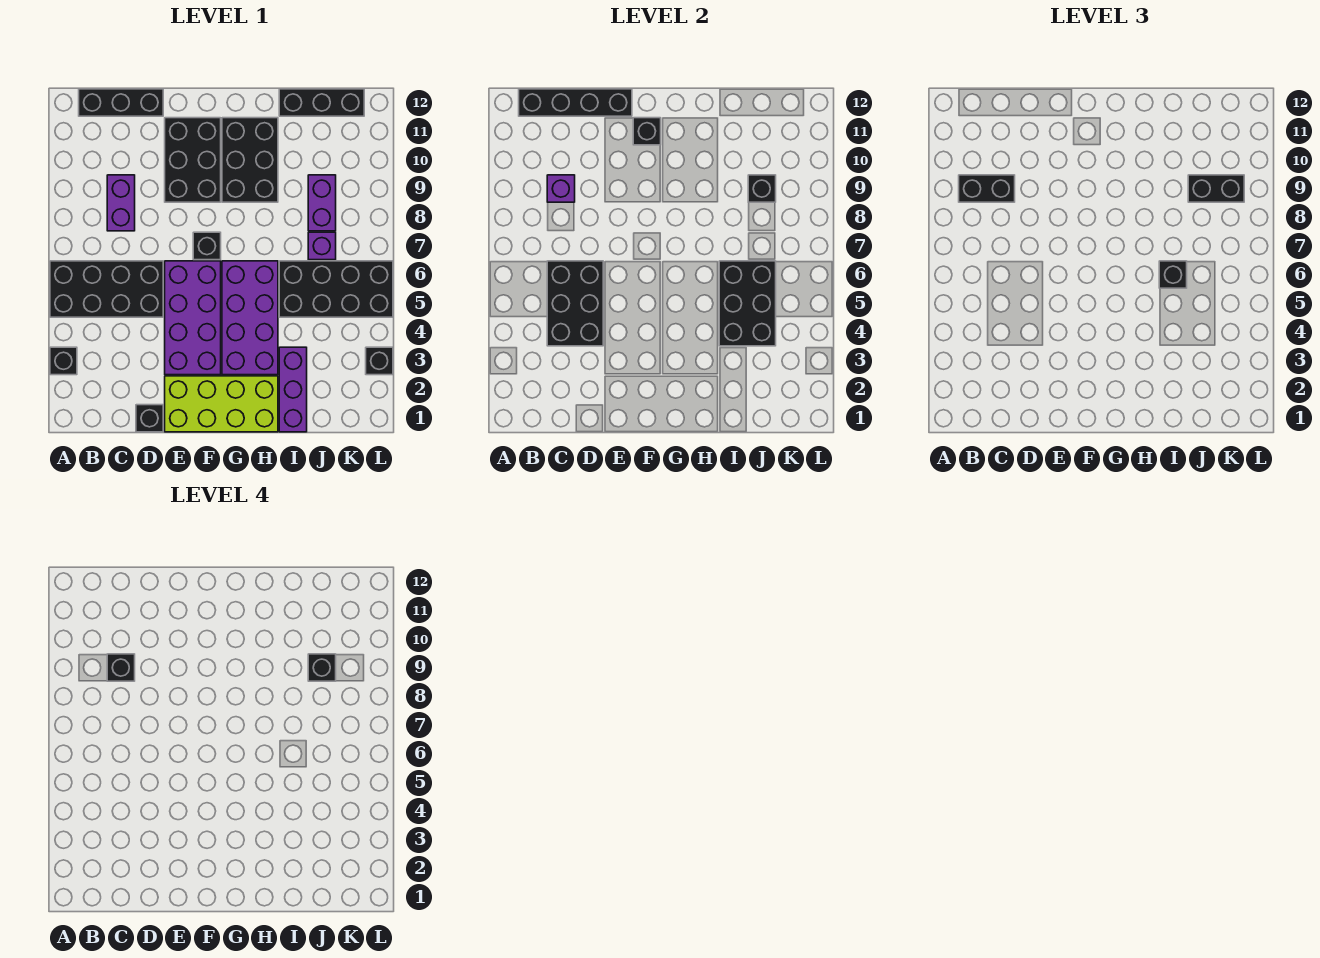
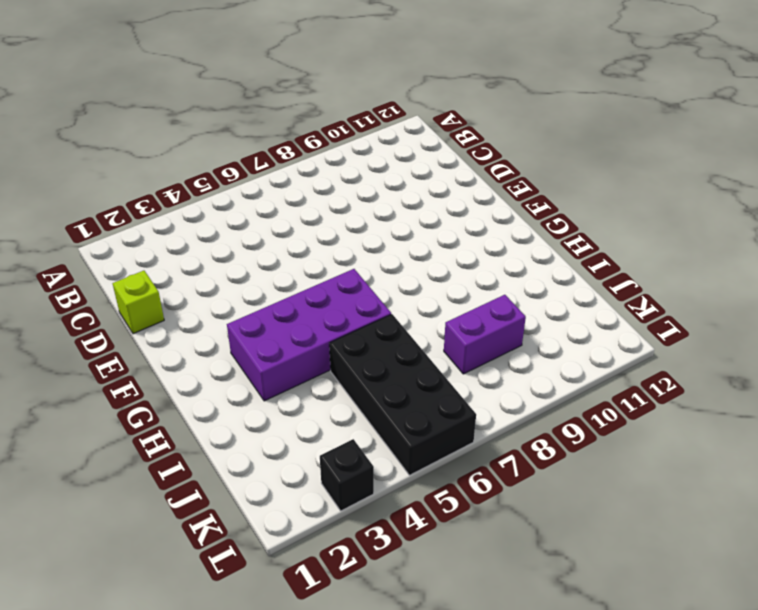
lime brick D1 level 1 -> black brick D1 level 1
none -> black brick A3 level 1
none -> black brick A5:D6 level 1
none -> black brick B12:D12 level 1

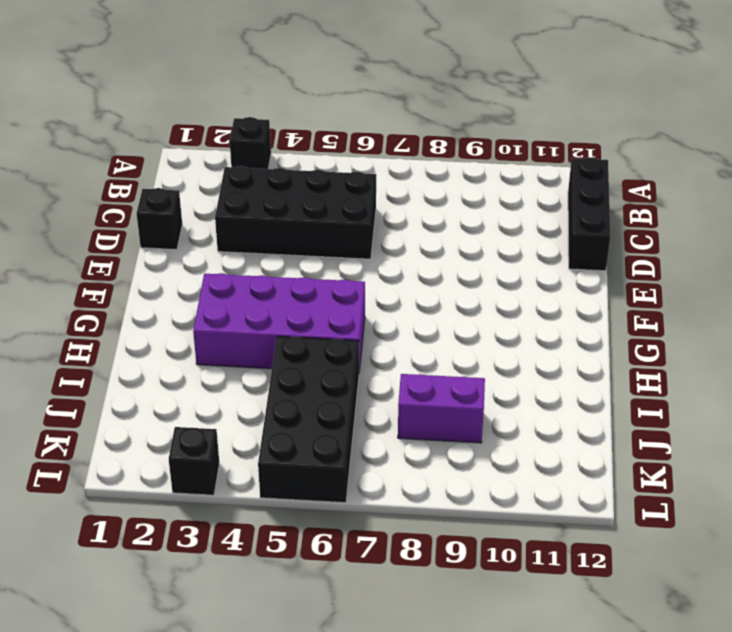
black brick C3:D6 level 1 -> black brick A5:D6 level 1
none -> purple brick C8:C9 level 1
none -> lime brick E1:H2 level 1
none -> purple brick E3:F6 level 1

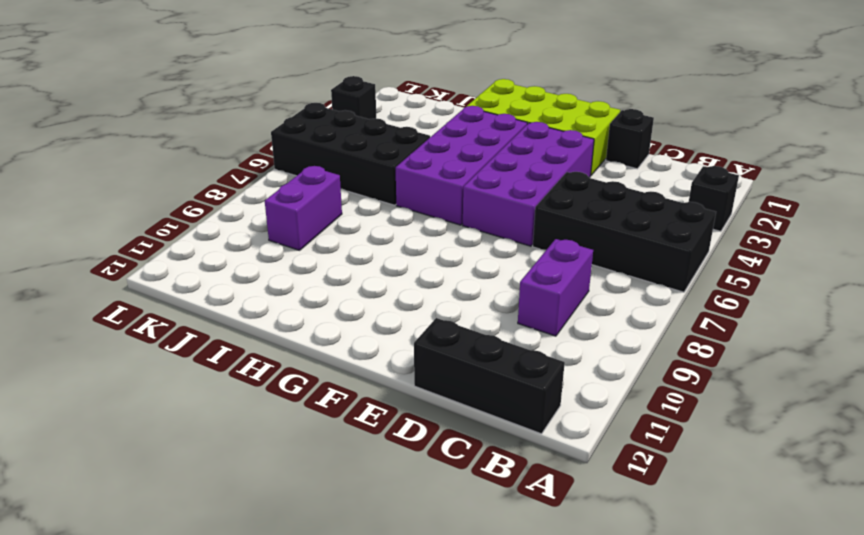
none -> black brick E9:F11 level 1
none -> black brick F7 level 1
none -> black brick G9:H11 level 1

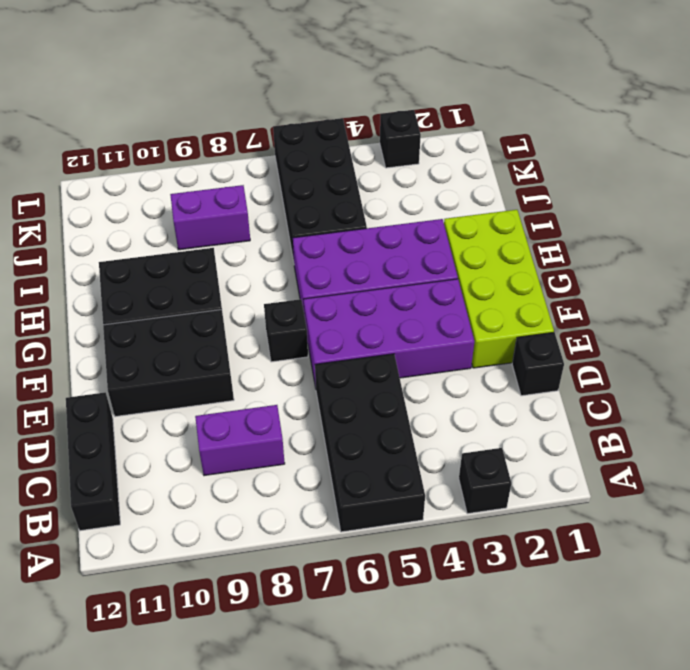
none -> purple brick I1:I3 level 1
none -> black brick I12:K12 level 1
none -> purple brick J7 level 1

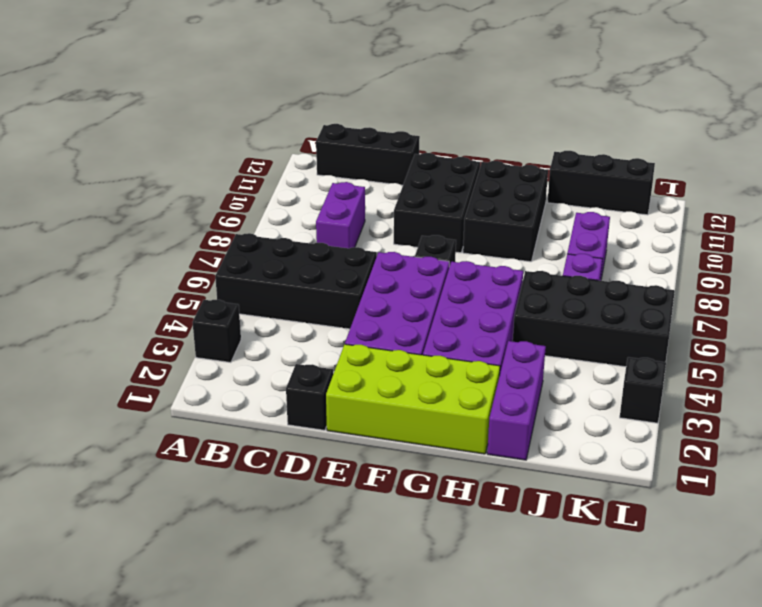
none -> black brick B12:E12 level 2
none -> black brick C4:D6 level 2
none -> purple brick C9 level 2

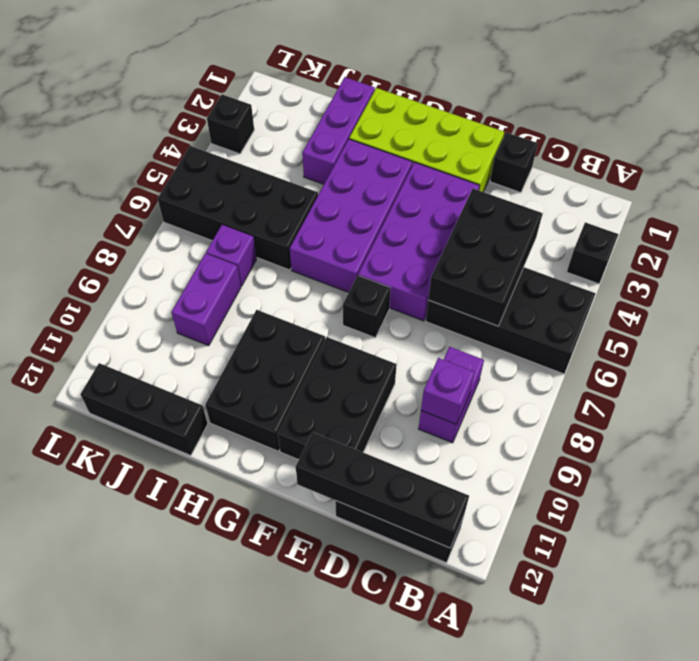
none -> black brick F11 level 2
none -> black brick I4:J6 level 2
none -> black brick J9 level 2

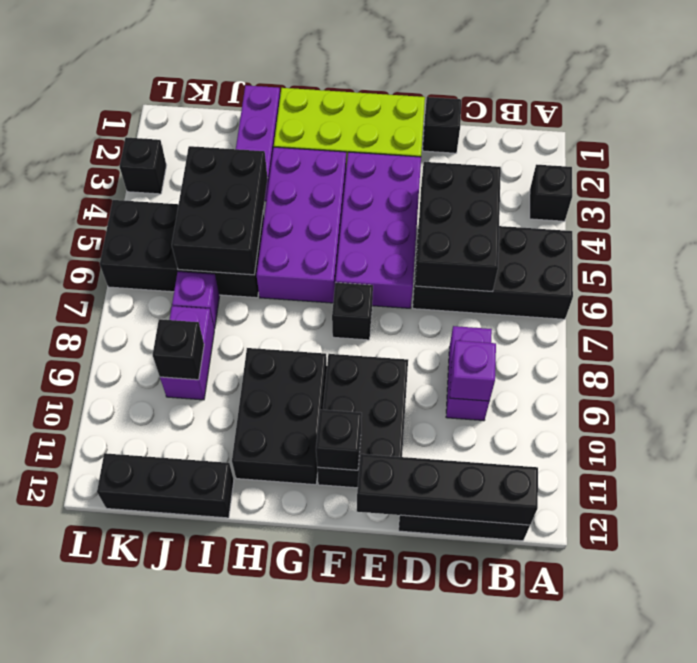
none -> black brick B9:C9 level 3
none -> black brick I6 level 3
none -> black brick J9:K9 level 3

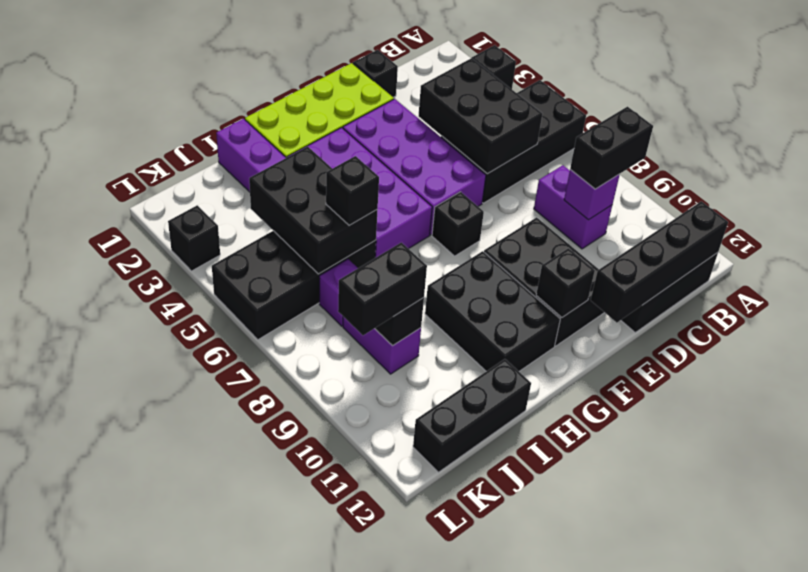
none -> black brick C9 level 4
none -> black brick J9 level 4

